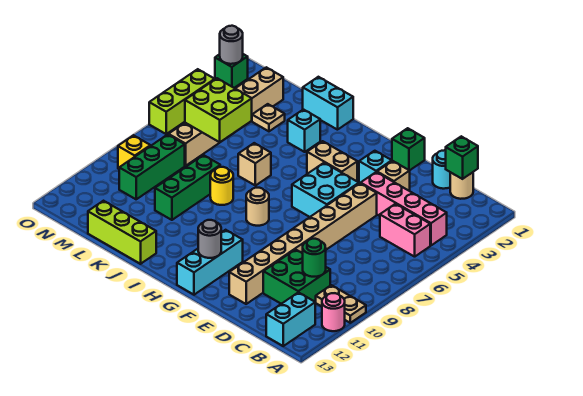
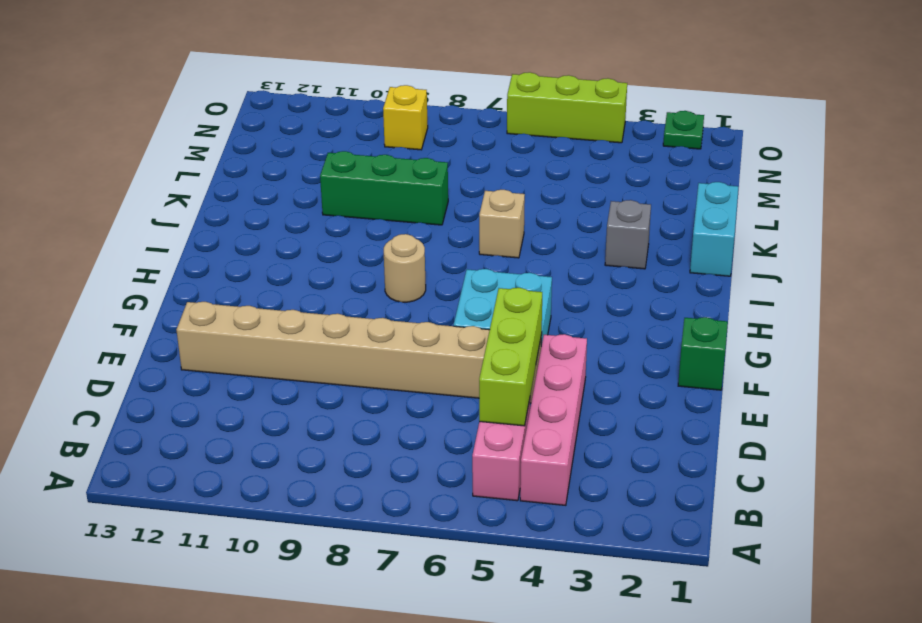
lime brick C5:E5 level 2 -> lime brick J13:L13 level 1
grey brick J3 level 1 -> cyan brick J3 level 1
green plate O2 level 1 -> green brick O2 level 1
none -> tan plate A10:B10 level 1
none -> pink round brick A11 level 1
none -> cyan brick B12:B13 level 1
none -> tan round brick C1 level 1

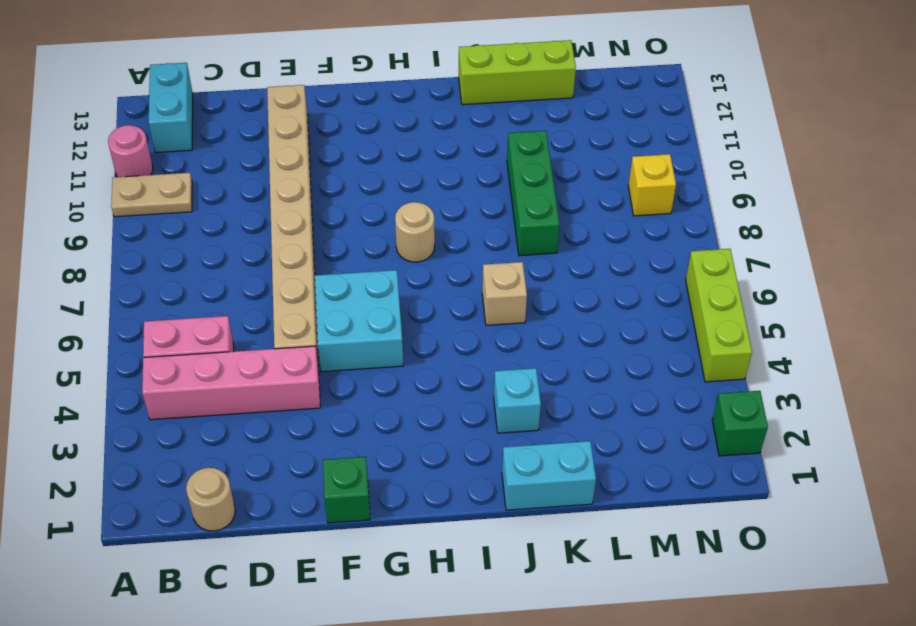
none -> green brick C10:D11 level 1
none -> cyan round brick D1 level 1
none -> tan brick E3 level 1
none -> cyan brick F3 level 1

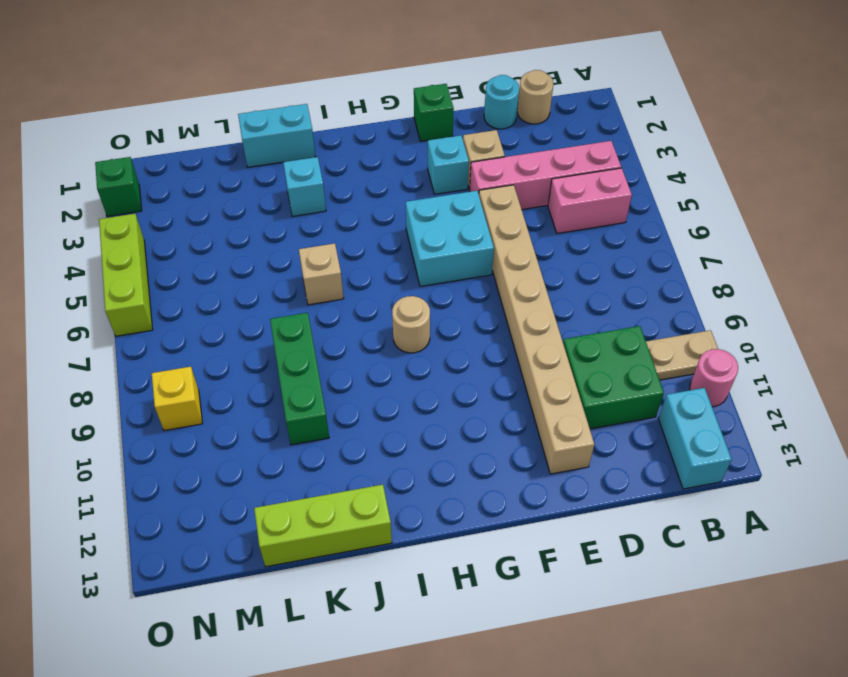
none -> tan brick G4:H4 level 1
none -> cyan brick G11:G13 level 1
none -> yellow round brick J8 level 1
none -> tan plate L3 level 1

